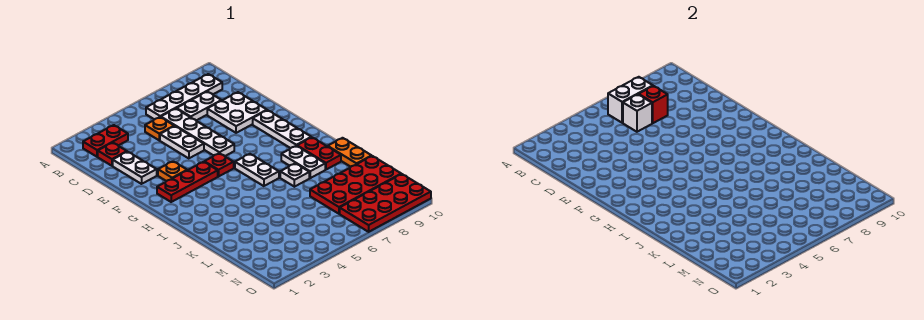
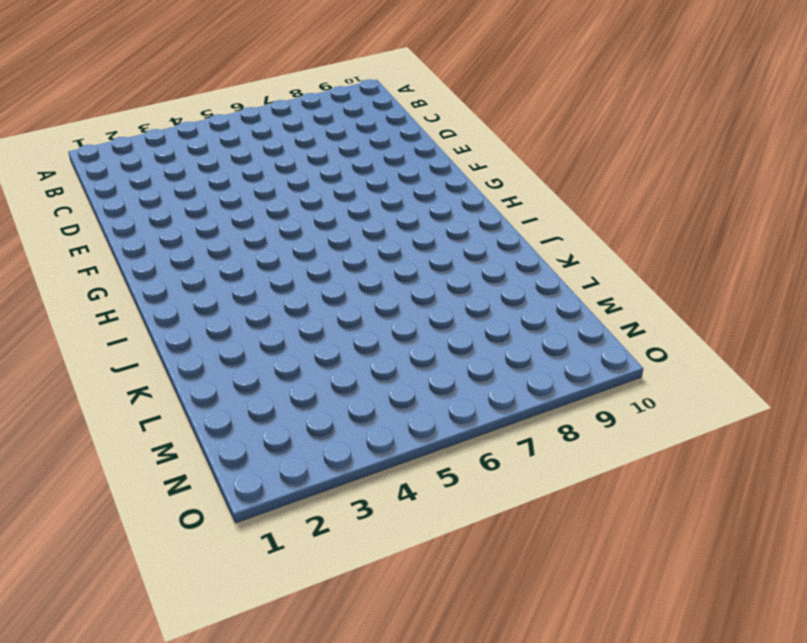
none -> red plate B2:B3 level 1
none -> white plate B6:B9 level 1
none -> red plate C2 level 1

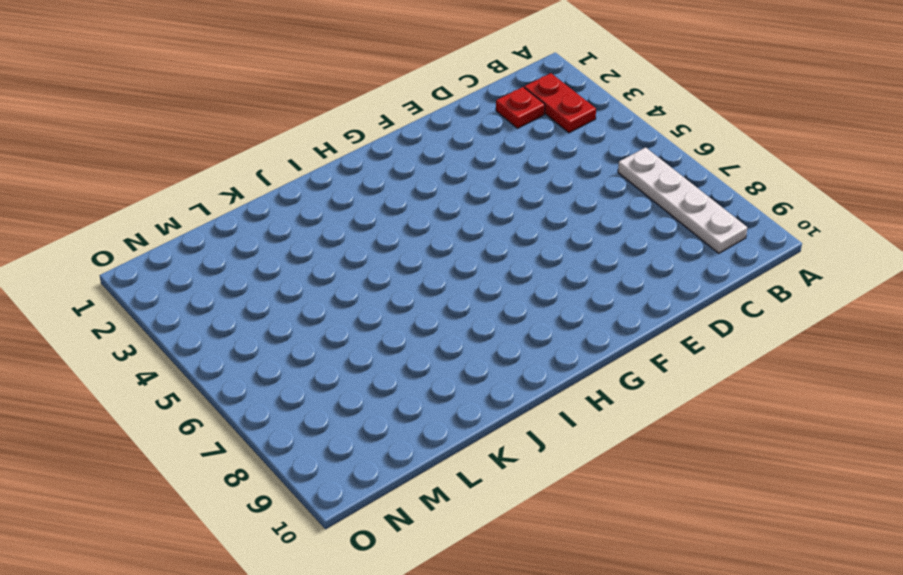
none -> orange plate C5 level 1
none -> white plate C6:F6 level 1
none -> white plate C7:C8 level 1

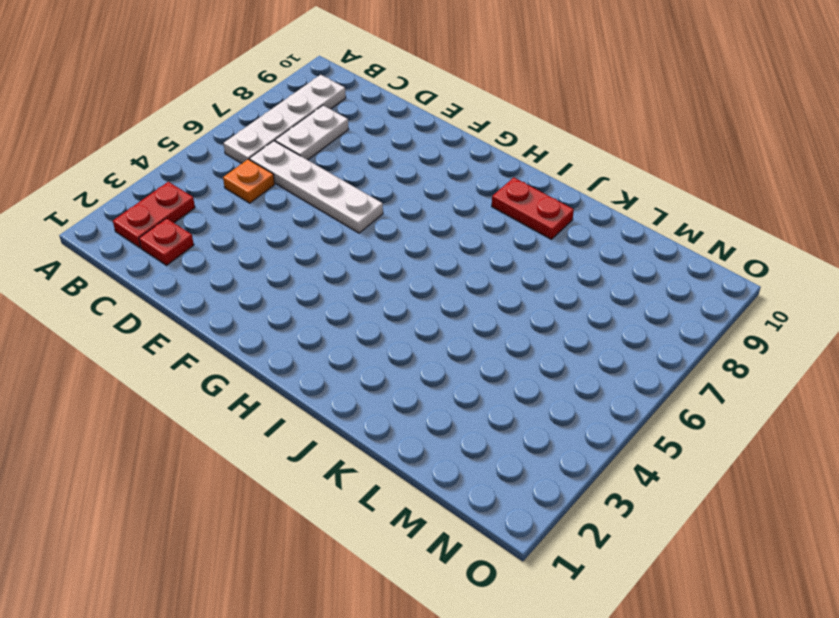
none -> white plate D2:E2 level 1
none -> white plate D5:E5 level 1
none -> white plate D8:E9 level 1

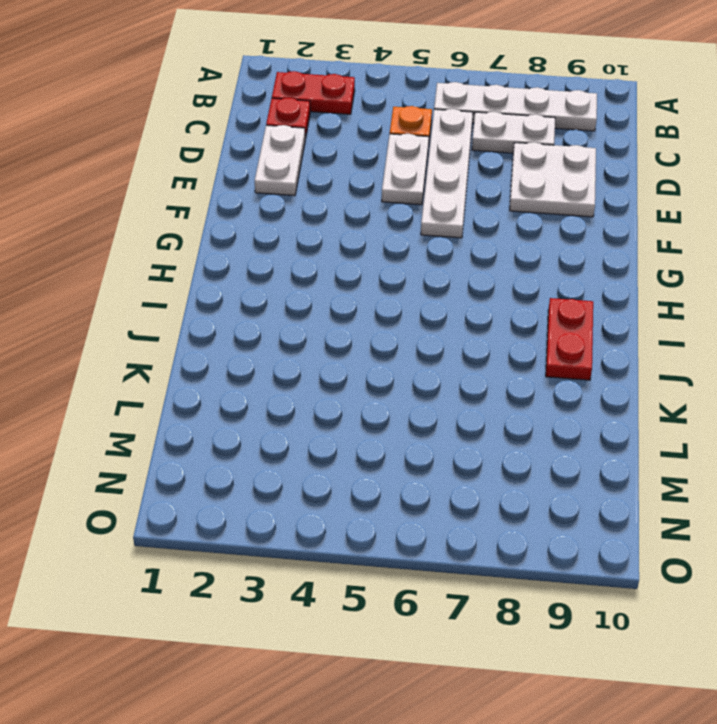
none -> orange plate F3 level 1
none -> white plate F9:H9 level 1
none -> red plate G2:G4 level 1

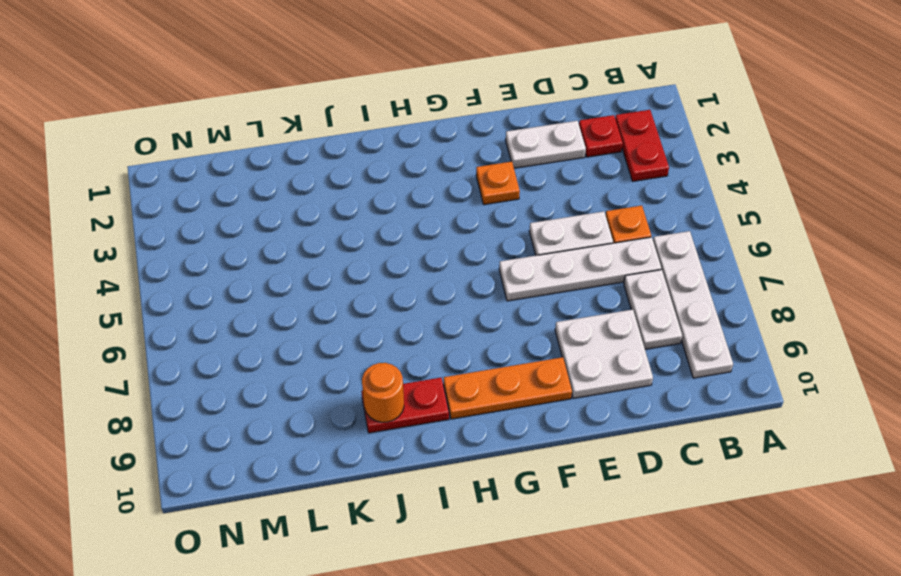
orange plate F9:H9 level 1 -> white plate F9:H9 level 1
orange round brick J9 level 2 -> none
none -> red plate G2:G4 level 1
none -> red plate G5 level 1
none -> white plate H6:I6 level 1

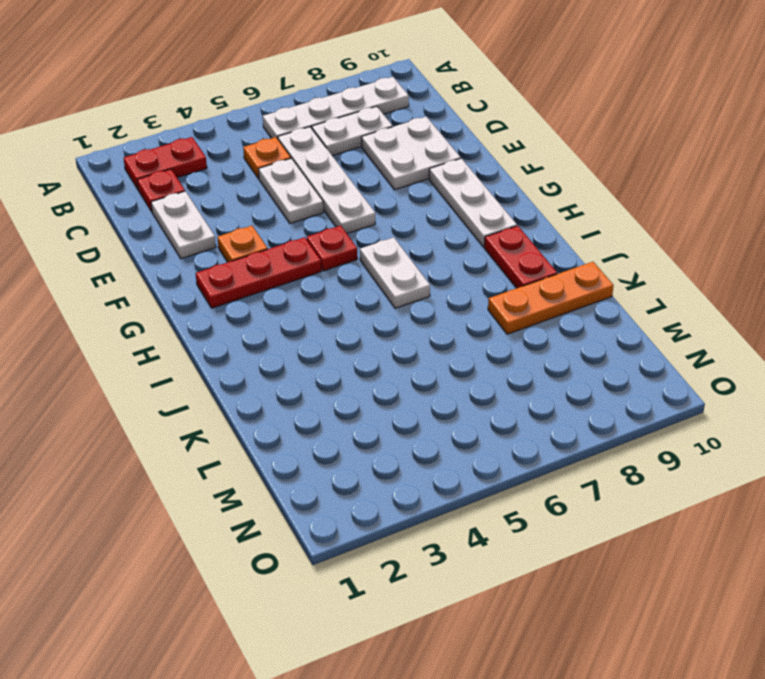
orange plate K8:K10 level 1 -> orange plate J10:K10 level 1
none -> white plate I8:J8 level 1
none -> white plate J7 level 1
none -> red plate L7:M10 level 1

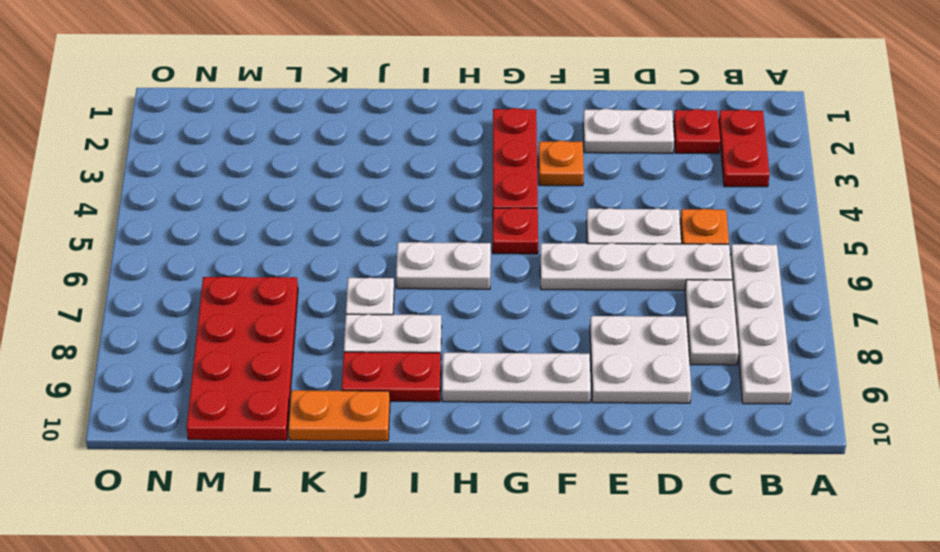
none -> red plate N7:O10 level 1
none -> white brick B6:B7 level 2
none -> white brick C6 level 2

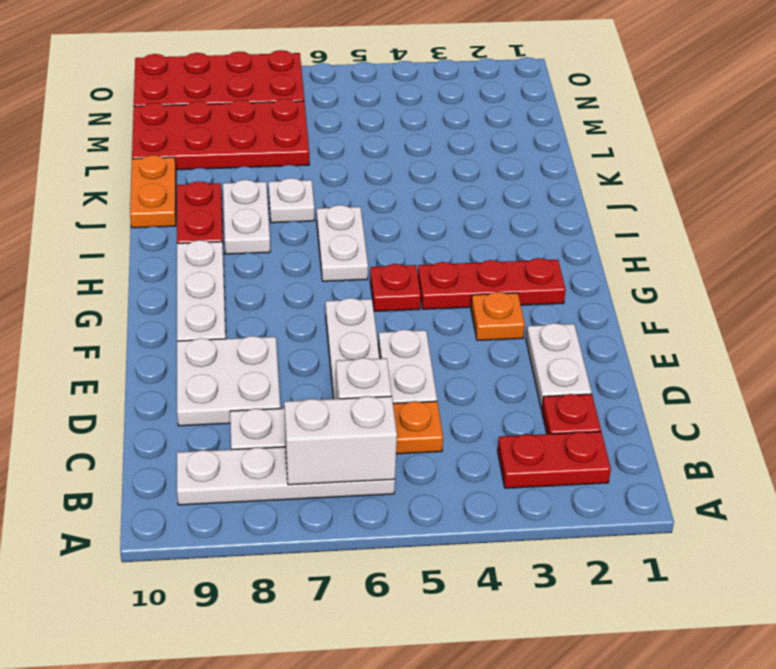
none -> red brick C7 level 2

